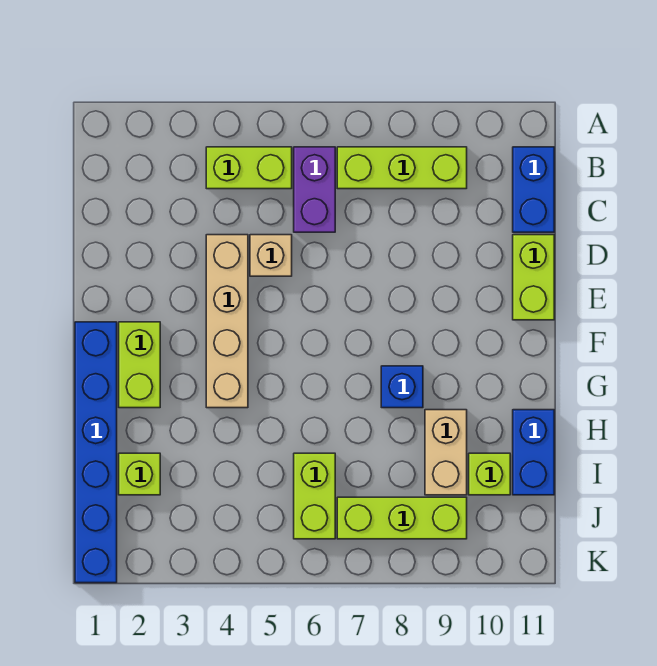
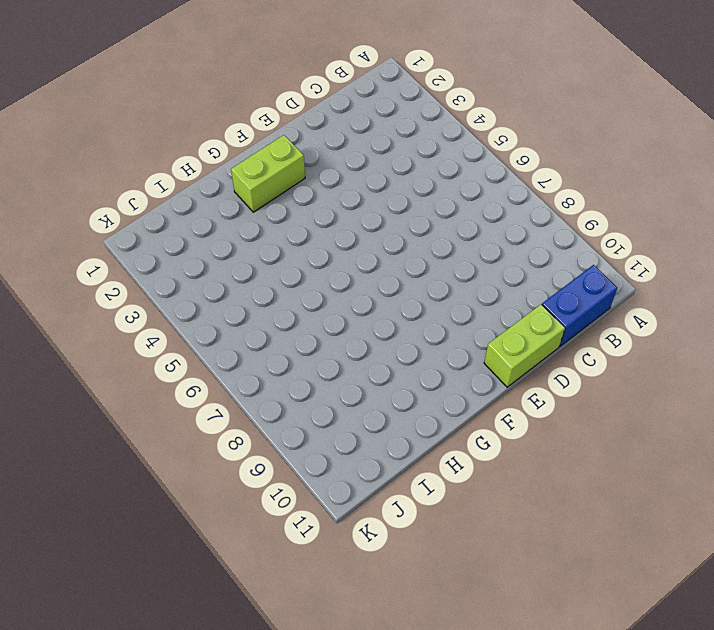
none -> lime brick B4:B5 level 1
none -> purple brick B6:C6 level 1
none -> lime brick B7:B9 level 1

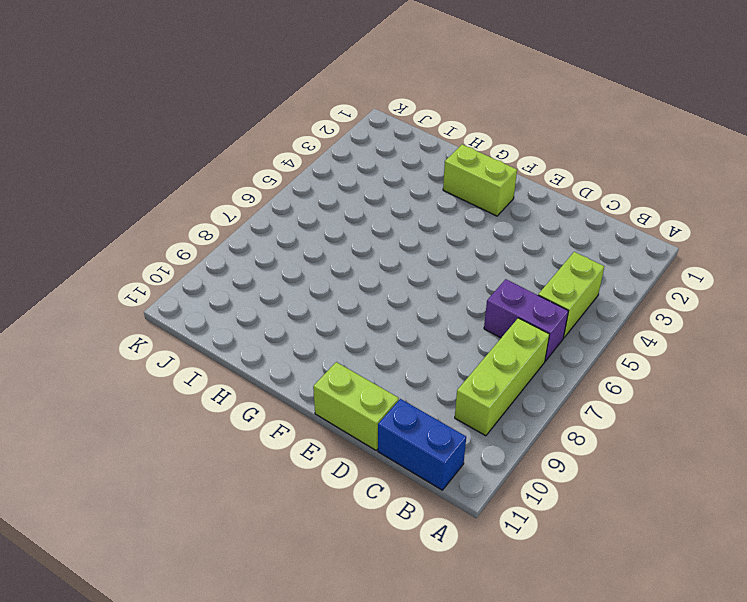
none -> tan brick D4:G4 level 1
none -> tan brick D5 level 1
none -> blue brick F1:K1 level 1

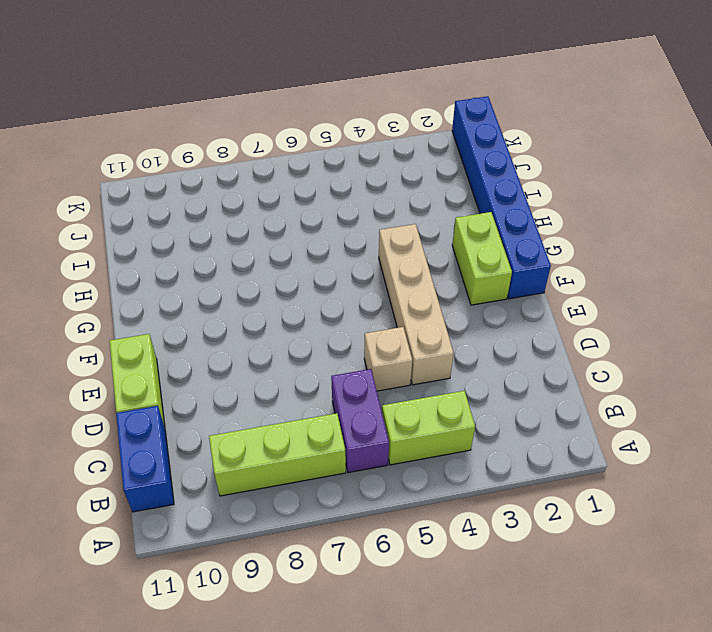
none -> blue brick G8 level 1
none -> tan brick H9:I9 level 1
none -> blue brick H11:I11 level 1

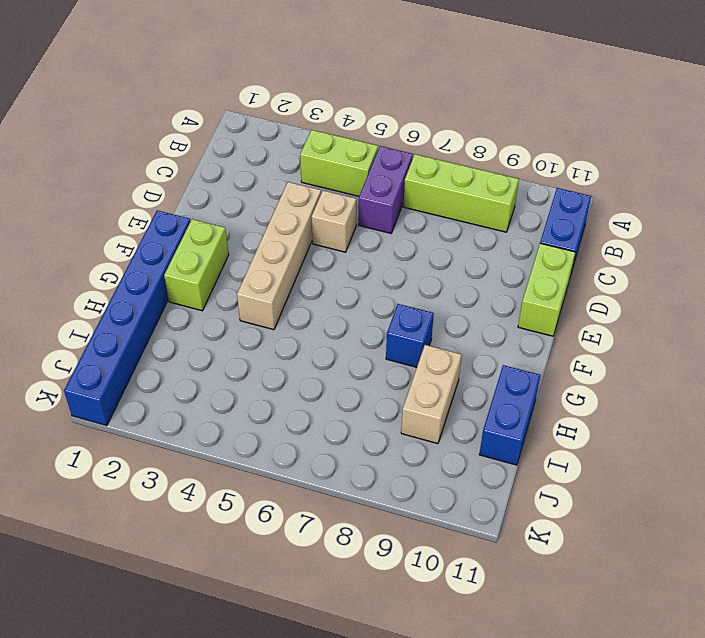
none -> lime brick I2 level 1
none -> lime brick I6:J6 level 1
none -> lime brick I10 level 1

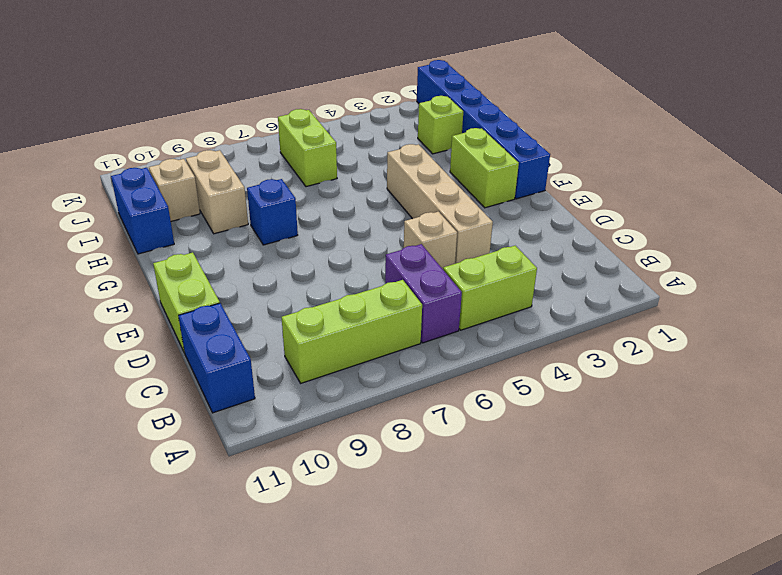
tan brick I10 level 1 -> lime brick I10 level 1
none -> lime brick J7:J9 level 1

